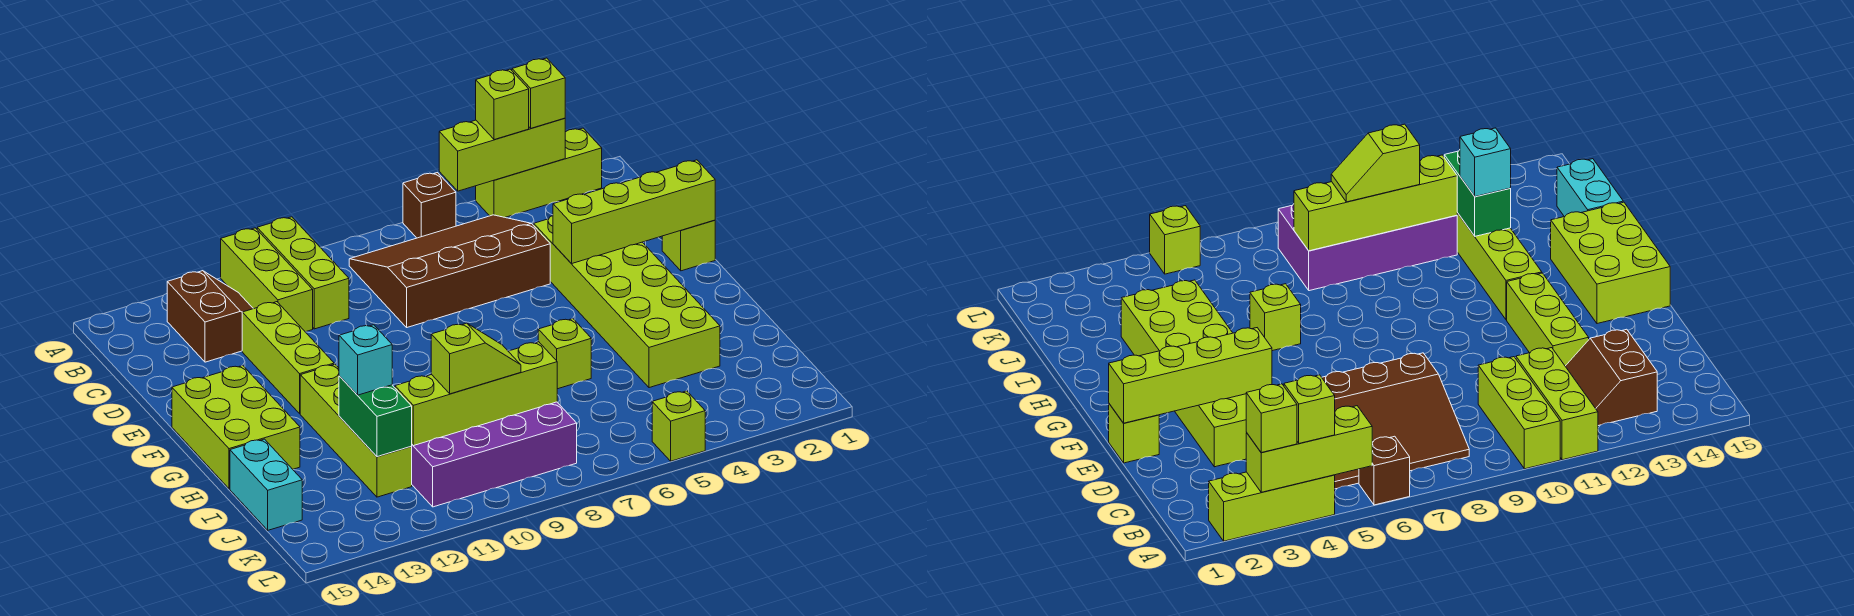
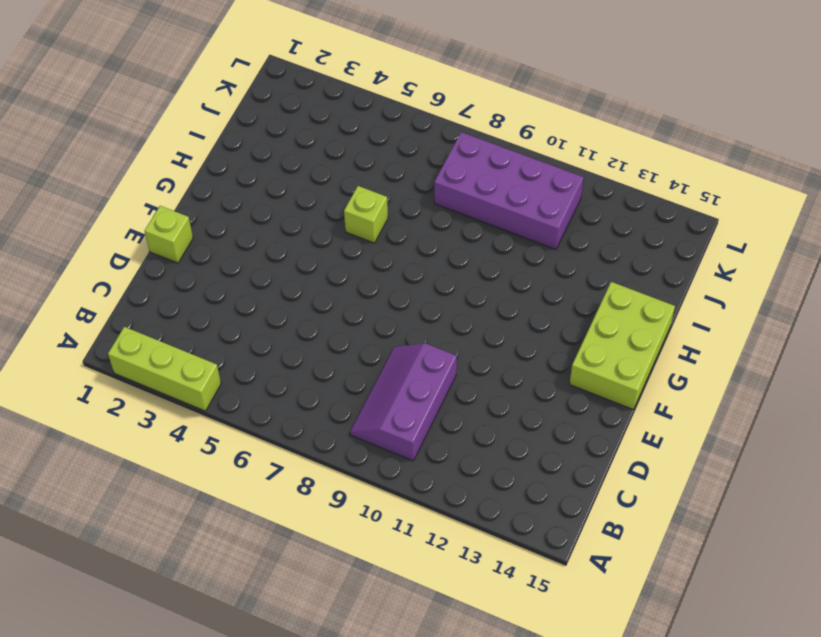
purple slope B9:D10 level 1 top 10 -> lime brick A10:C10 level 1
none -> brown brick A6 level 1
none -> lime brick A11:C11 level 1
none -> brown slope B5:D8 level 1 top D

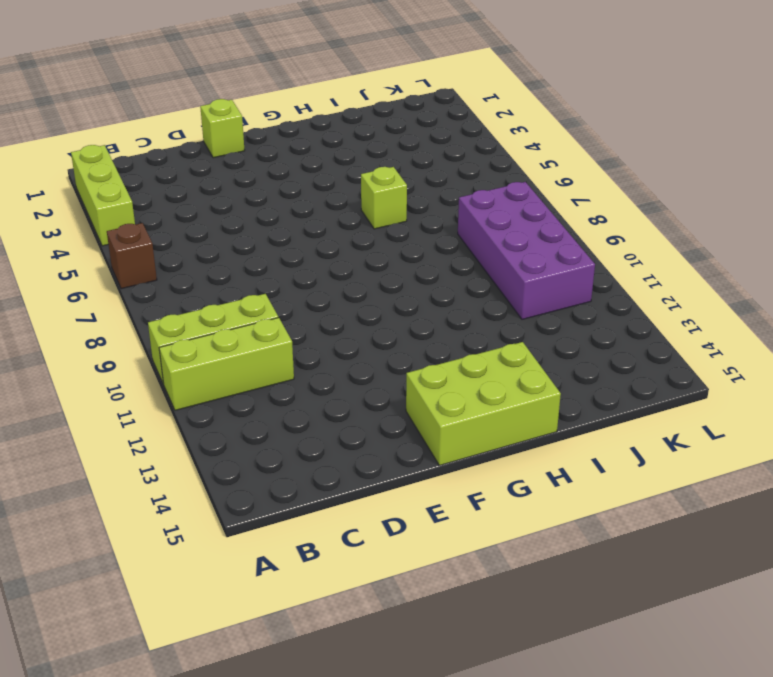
none -> brown slope B5:D8 level 1 top D
none -> brown slope B12:C13 level 1 top 13
none -> lime brick D3:I4 level 1

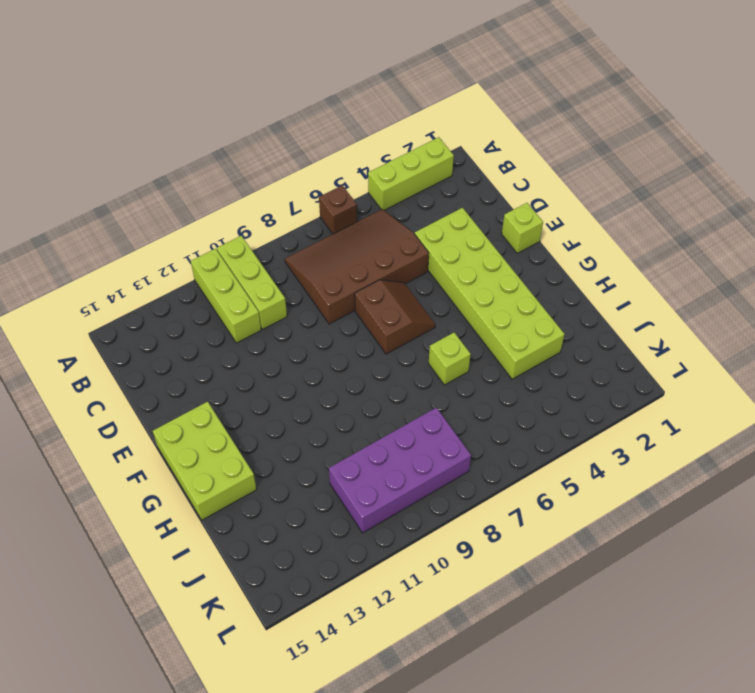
brown slope E6:F7 level 1 top 7 -> brown slope B12:C13 level 1 top 13
none -> lime brick D12:F12 level 1
none -> lime brick G12:J12 level 1
none -> cyan brick I15:J15 level 1

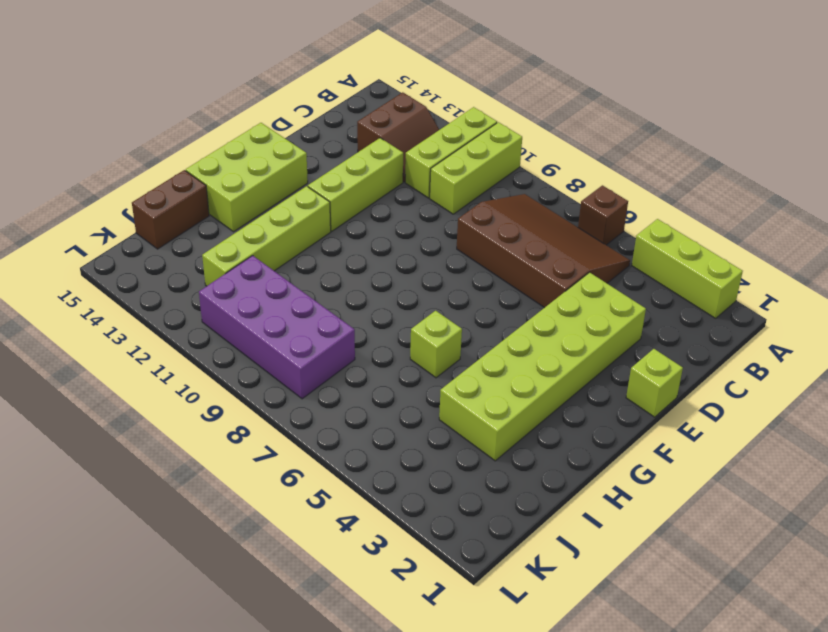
brown brick I15:J15 level 1 -> cyan brick I15:J15 level 1
none -> lime brick L5 level 1
none -> lime brick A3:A5 level 2
none -> lime brick E1:E4 level 2

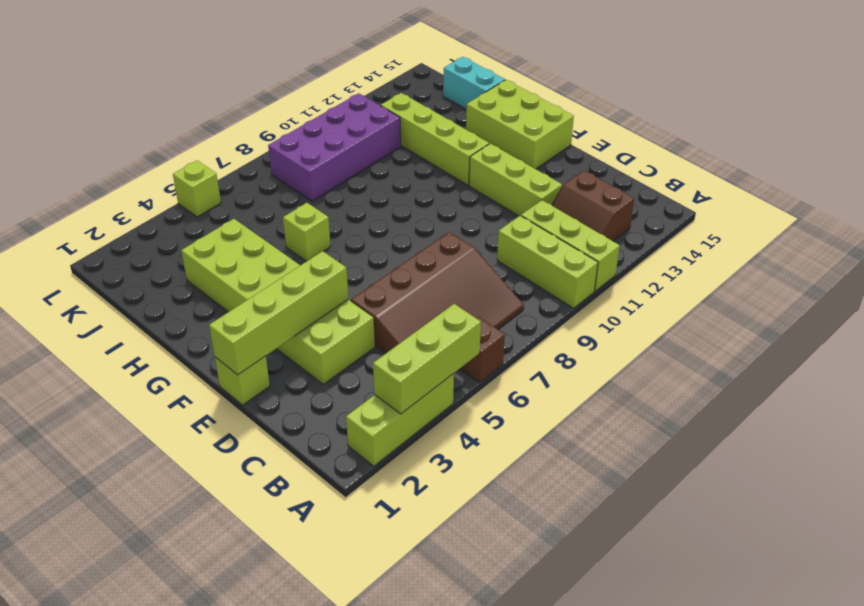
none -> green brick I12:J12 level 2
none -> lime brick J8:J11 level 2
none -> lime brick A3 level 3

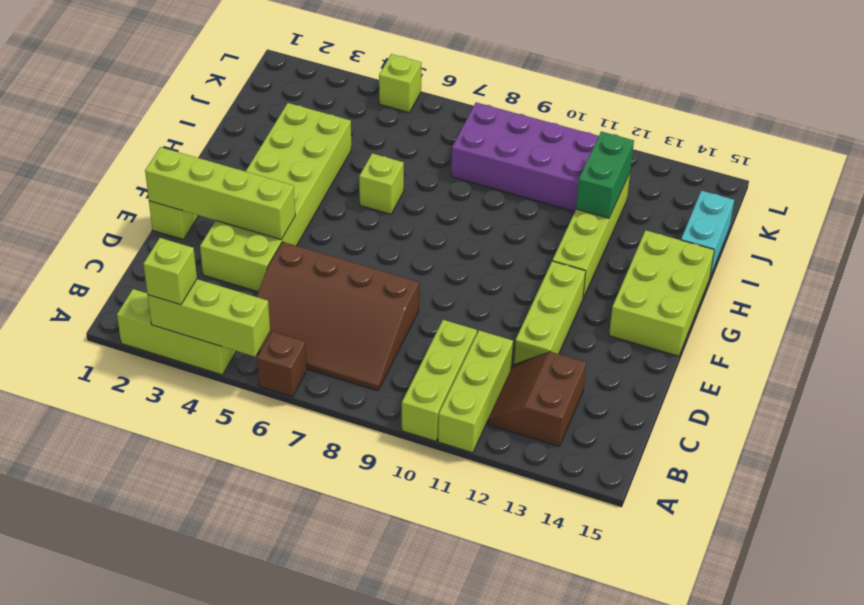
none -> lime brick J8:J11 level 2
none -> lime brick A4 level 3
none -> cyan brick I12 level 3

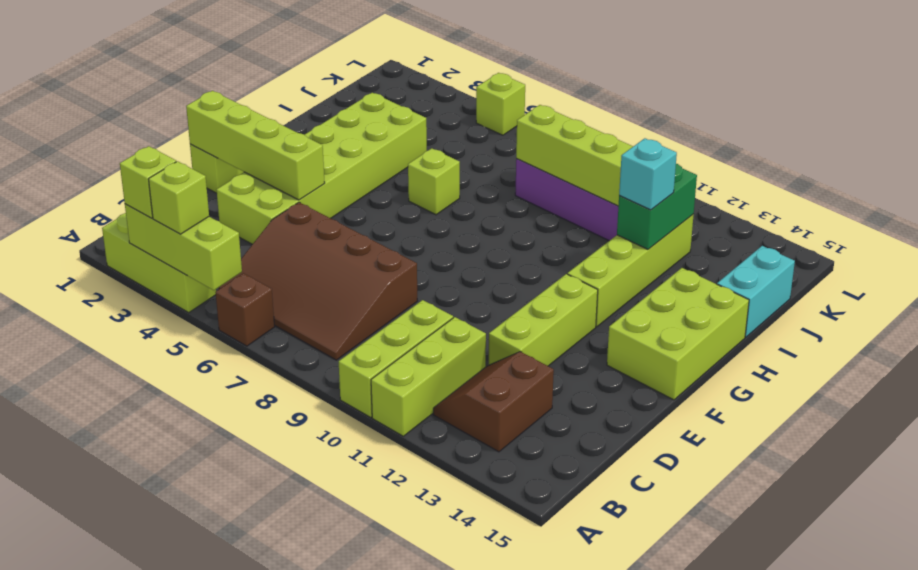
none -> lime slope J9:J10 level 3 top 10

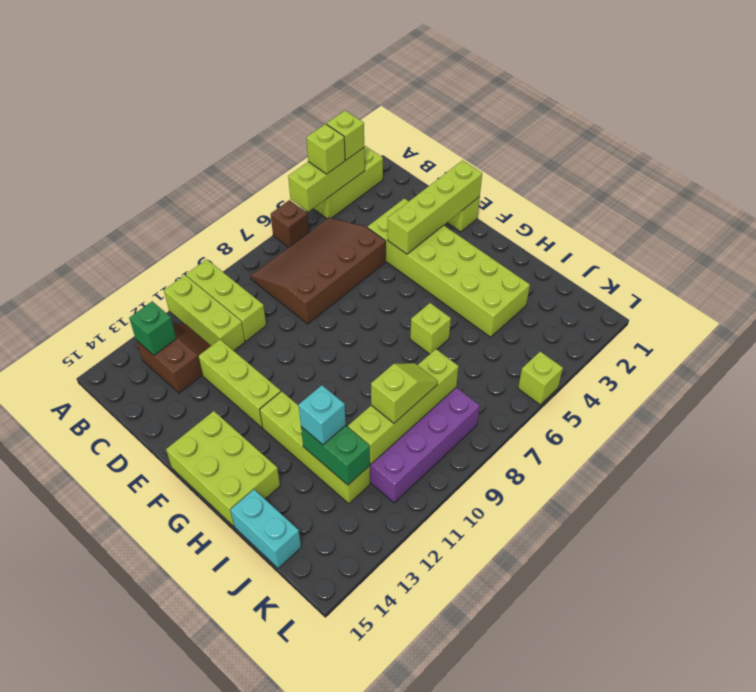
green brick B13 level 2 -> none

